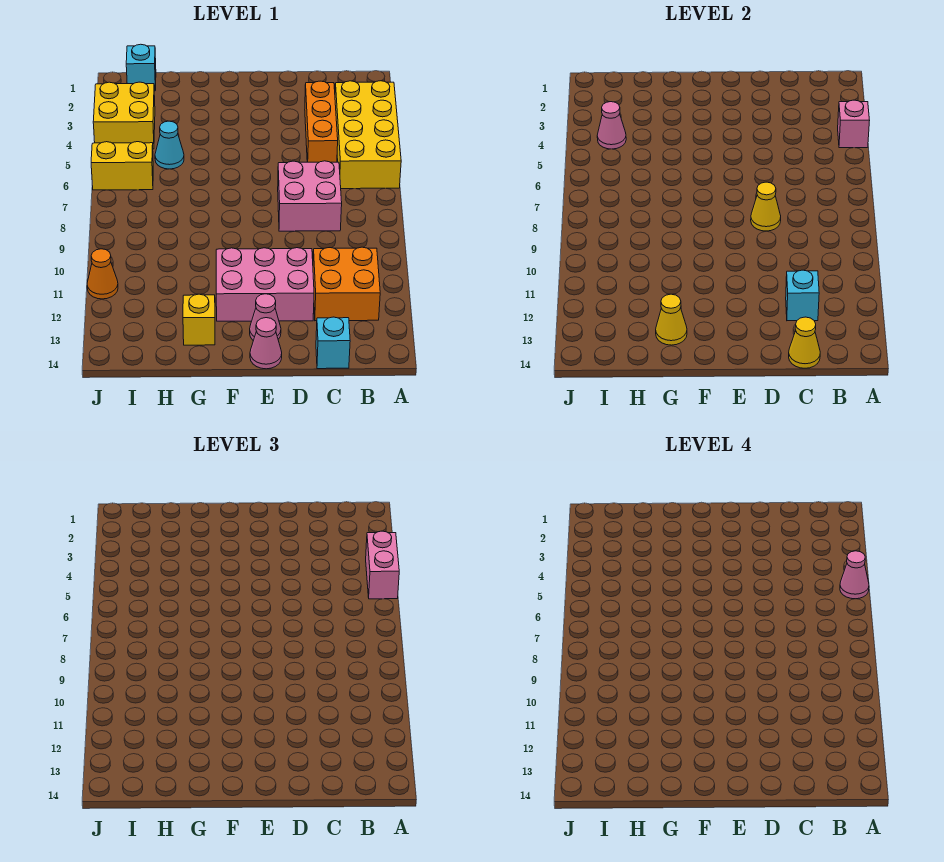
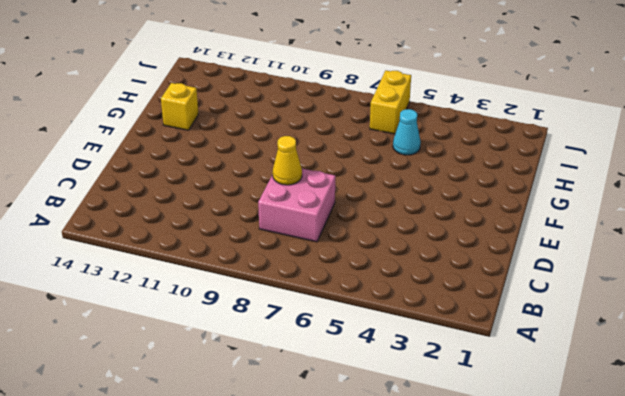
none -> yellow brick A3:B6 level 1
none -> orange brick B11:C12 level 1
none -> orange brick C3:C5 level 1

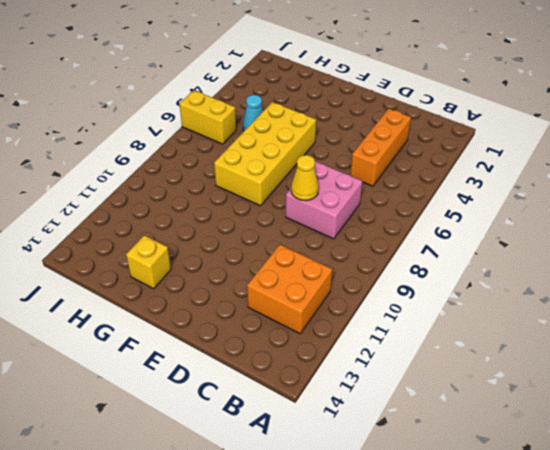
yellow brick F5:G8 level 1 -> yellow brick A3:B6 level 1
none -> cyan brick C14 level 1
none -> pink brick D11:F12 level 1
none -> pink cone E13 level 1

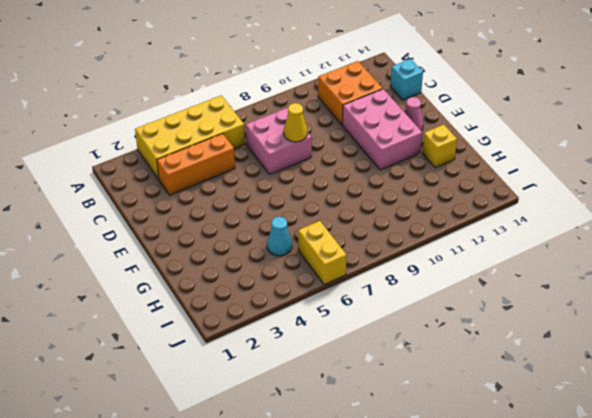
none -> pink cone E14 level 1
none -> cyan brick I1 level 1
none -> yellow brick I3:J4 level 1

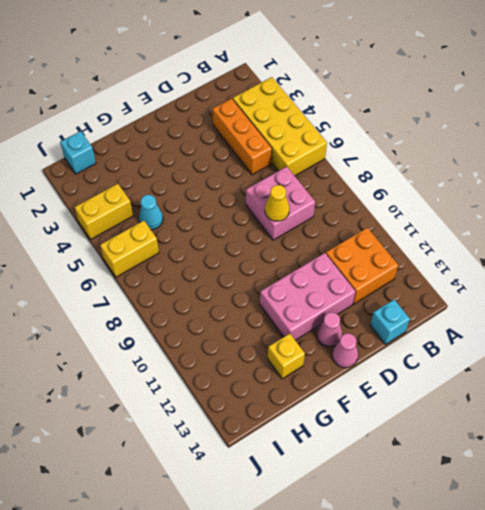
yellow brick I4:J4 level 1 -> yellow brick I3:J4 level 1
none -> orange cone J11 level 1
none -> pink brick A4 level 2
none -> cyan brick C12 level 2

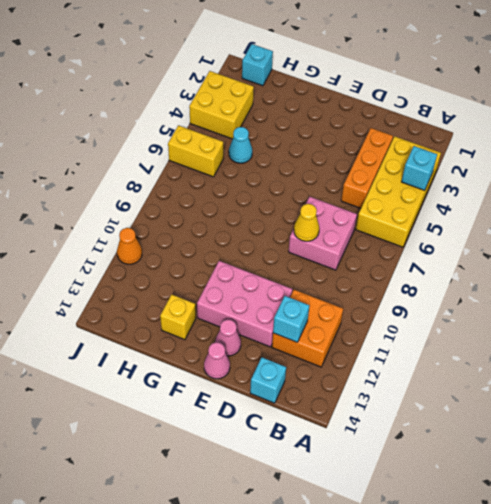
cyan brick A4 level 2 -> pink brick A4 level 2
none -> yellow cone C14 level 2
none -> yellow cone G13 level 2
none -> pink cone I4 level 2

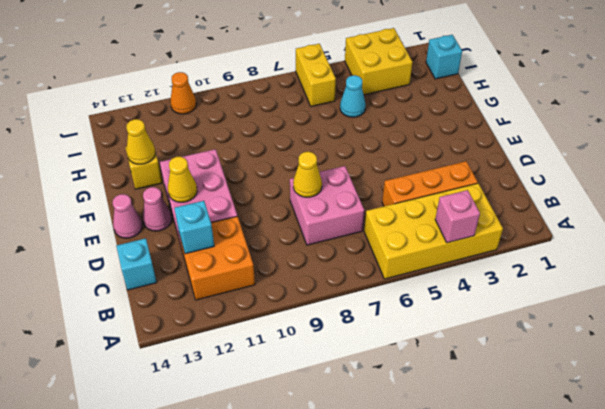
yellow cone E12 level 2 -> yellow cone C14 level 2
none -> pink cone I4 level 2
none -> pink brick A4:A5 level 3
none -> pink cone A5 level 4

